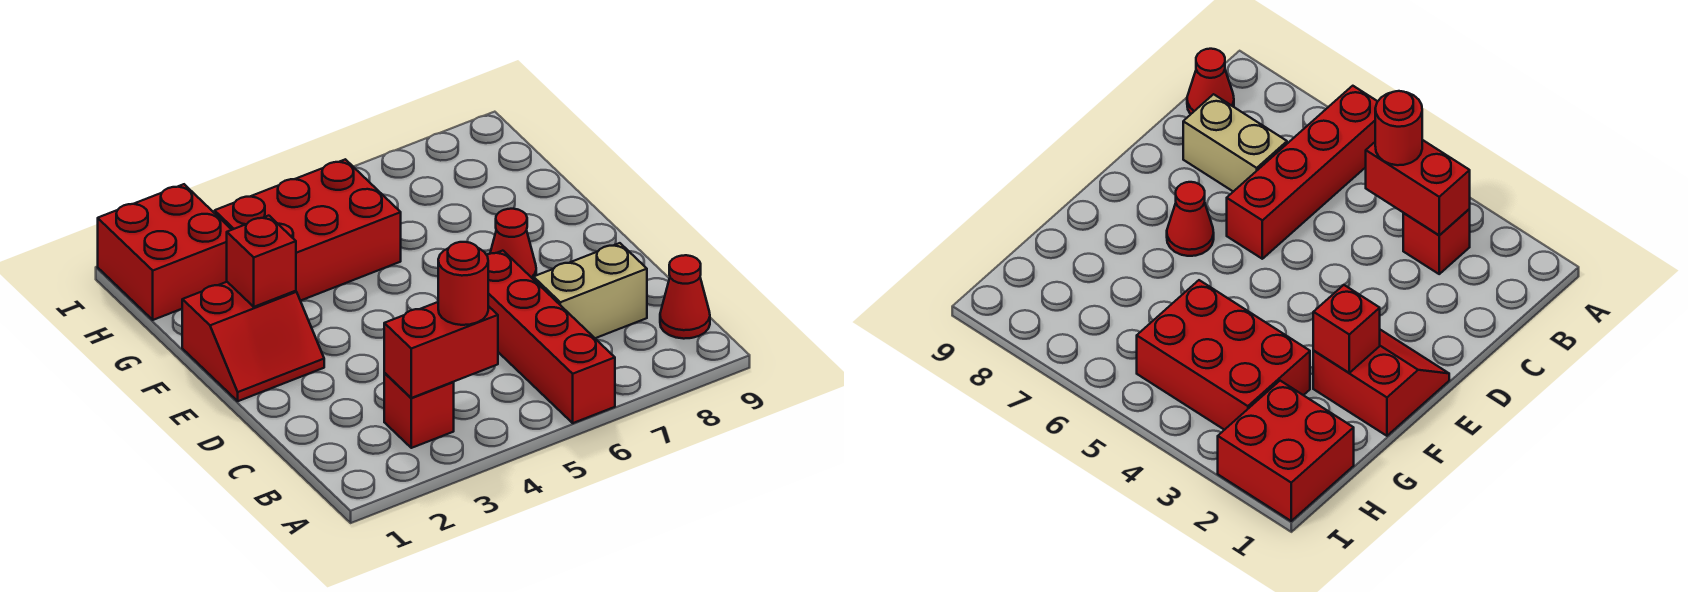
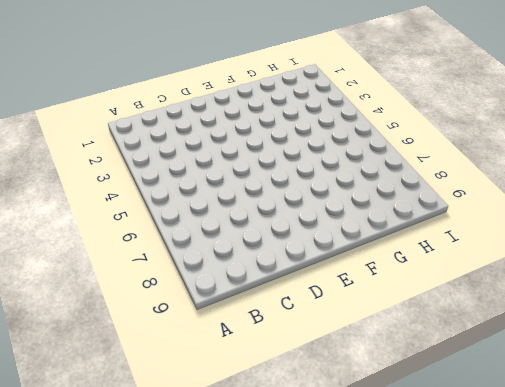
none -> red brick A6:D6 level 1
none -> red brick B3 level 1

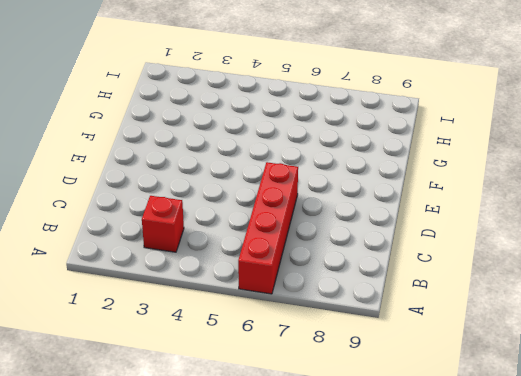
none -> red cone B9 level 1
none -> tan brick C7:C8 level 1

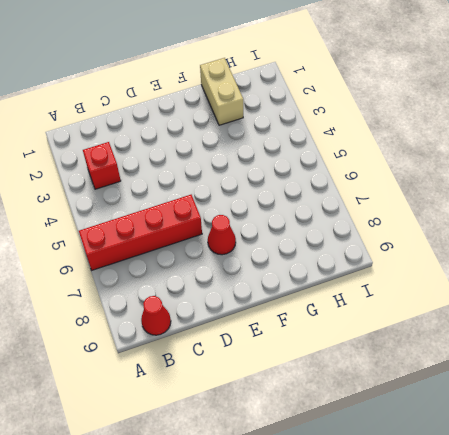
tan brick G1:G2 level 1 -> tan brick C7:C8 level 1
none -> red slope E1:F2 level 1 top F
none -> red brick G3:H5 level 1

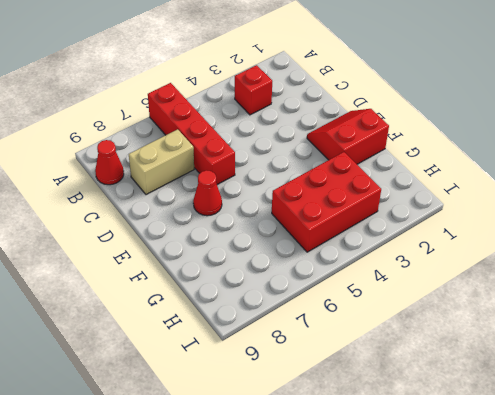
none -> red brick H1:I2 level 1
none -> red brick B3:B4 level 2

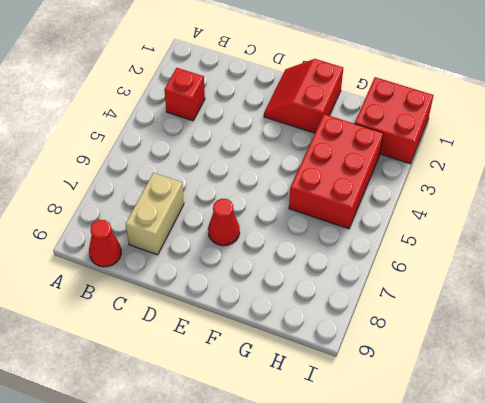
none -> red brick A6:D6 level 1
none -> red brick B3:B4 level 2

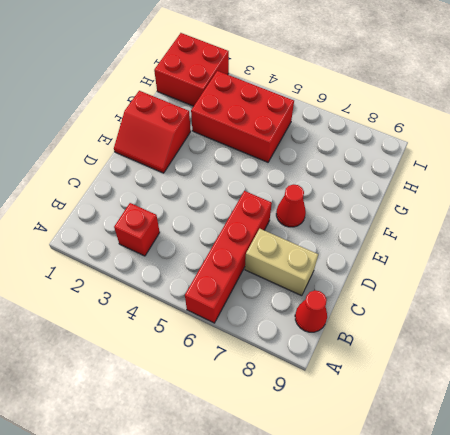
none -> red brick B3:B4 level 2
none -> red brick F2 level 2

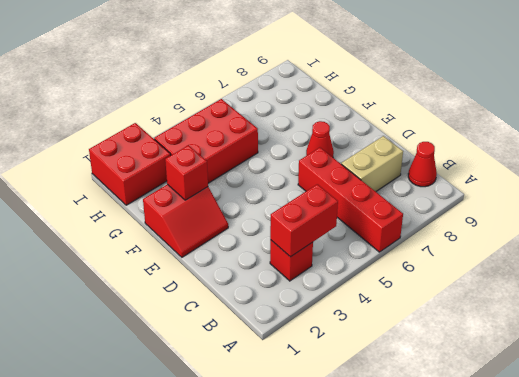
none -> red round brick B4 level 3

